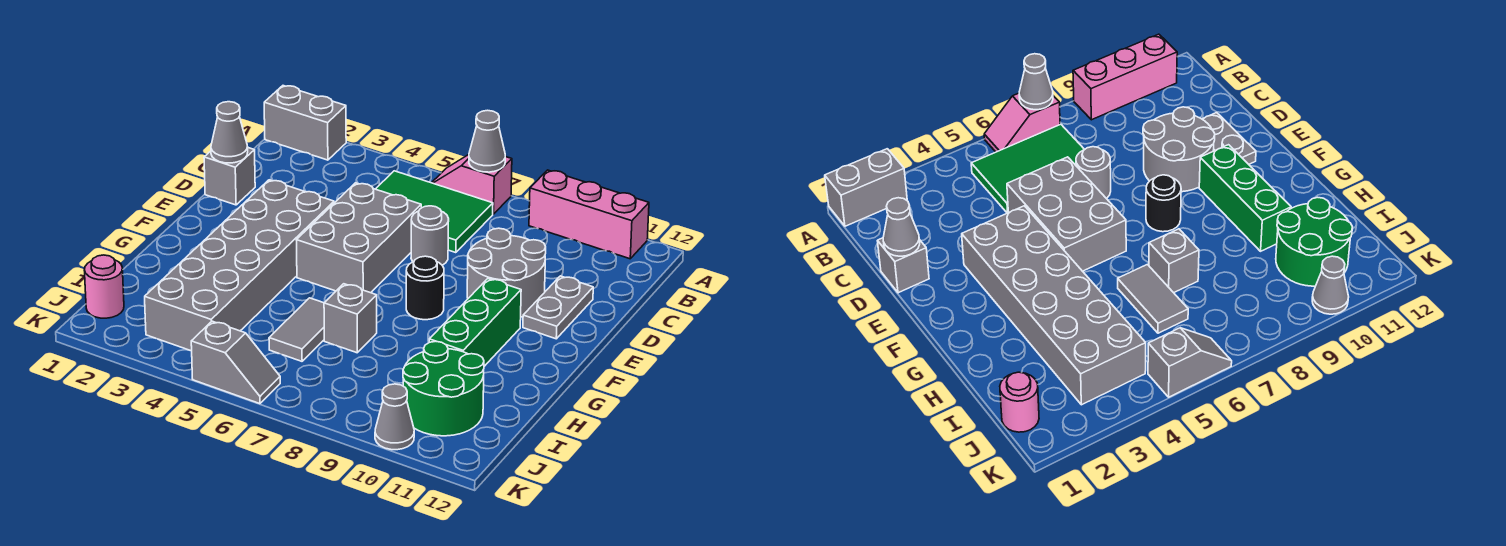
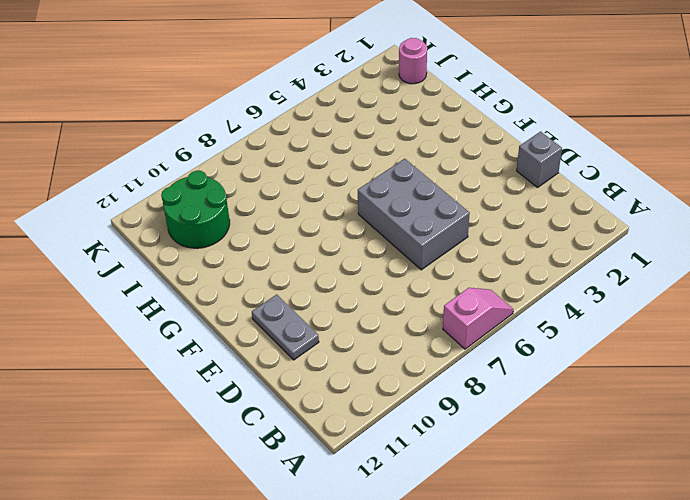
none -> grey brick A1:A2 level 1
none -> pink brick A9:A11 level 1
none -> green tile B5:C7 level 1

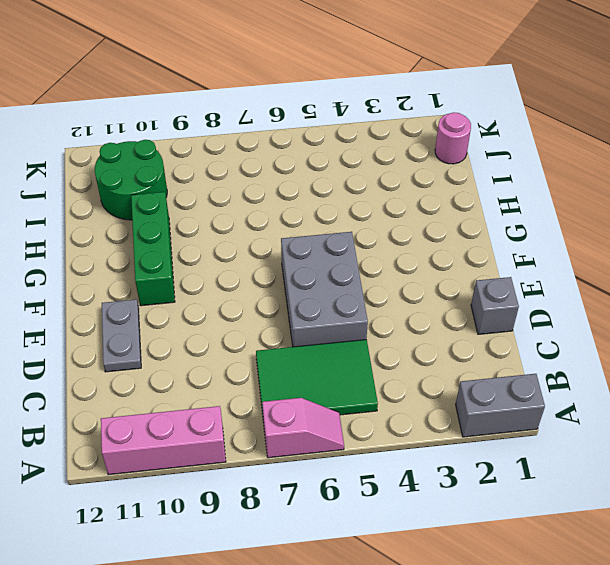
none -> grey round brick D7 level 1
none -> grey round brick D9:E10 level 1
none -> grey brick E3:J4 level 1

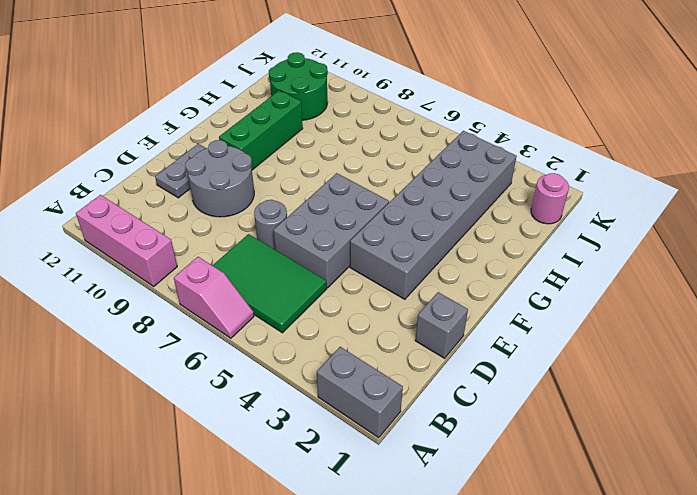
none -> black round brick F8 level 1
none -> grey tile H6:I6 level 1
none -> grey brick H7 level 1

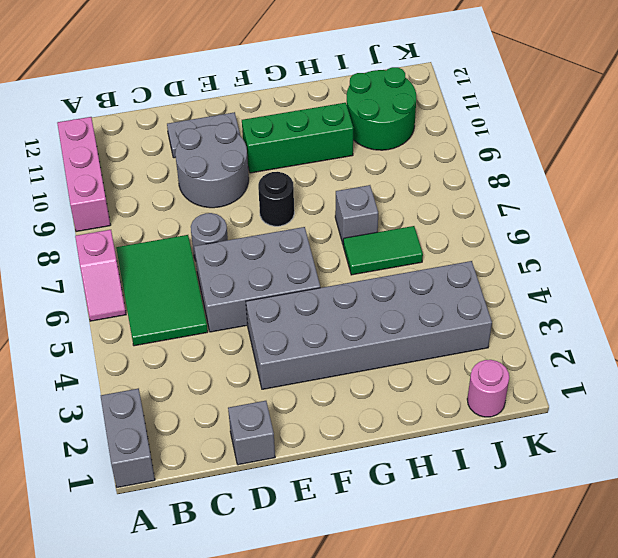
green tile H6:I6 level 1 -> grey tile H6:I6 level 1
none -> grey slope K5:K6 level 1 top 5
none -> grey cone K10 level 1
none -> grey cone A7 level 2

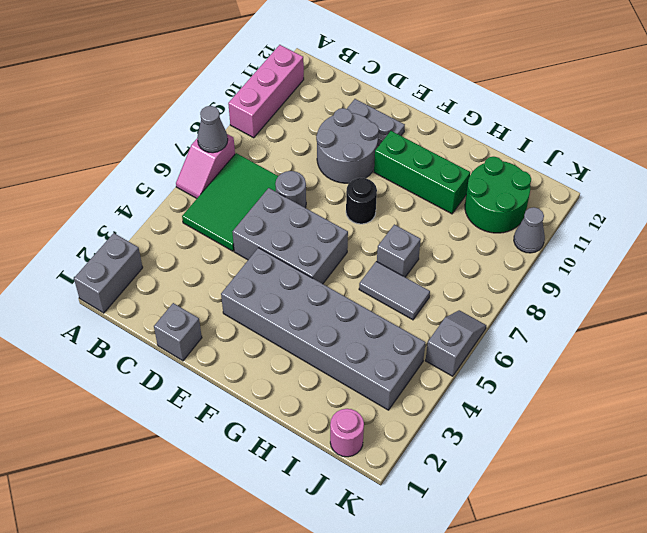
none -> grey cone D1 level 2

